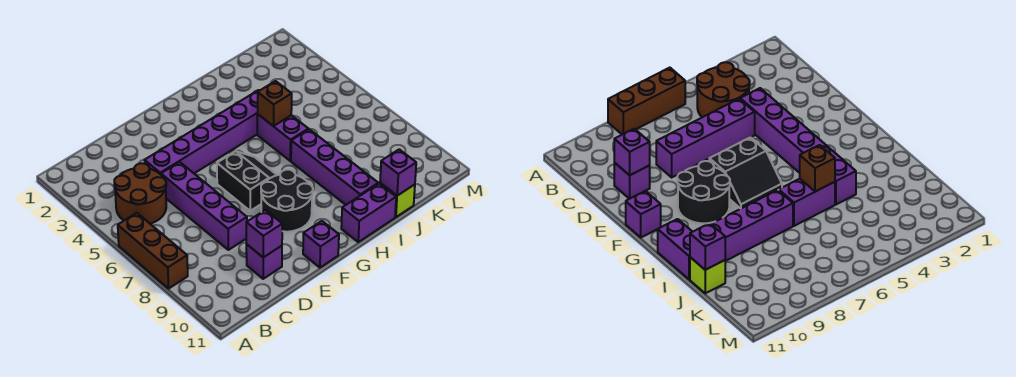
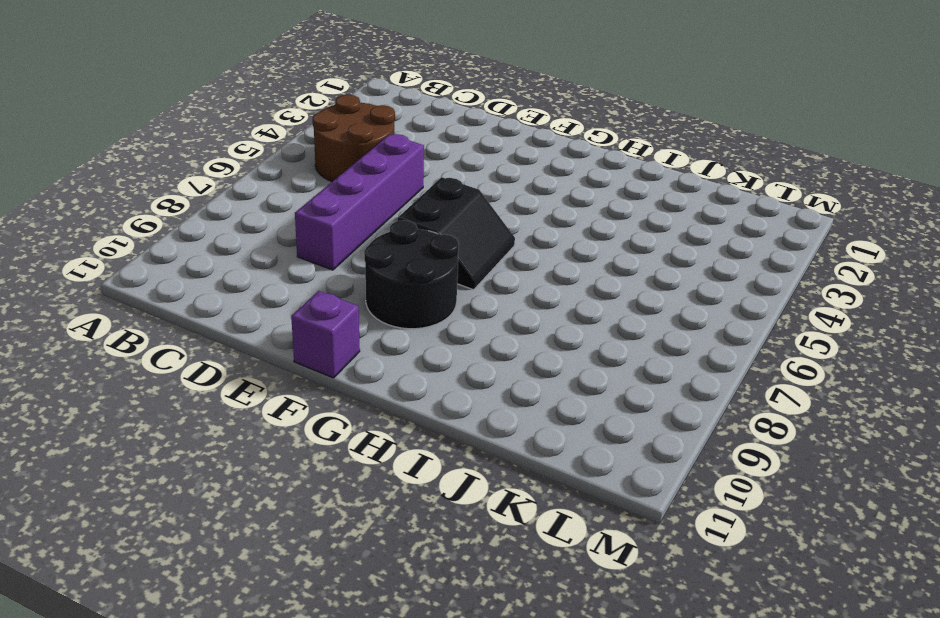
none -> brown brick A6:A8 level 1
none -> purple brick D4:I4 level 1
none -> purple brick D10 level 1

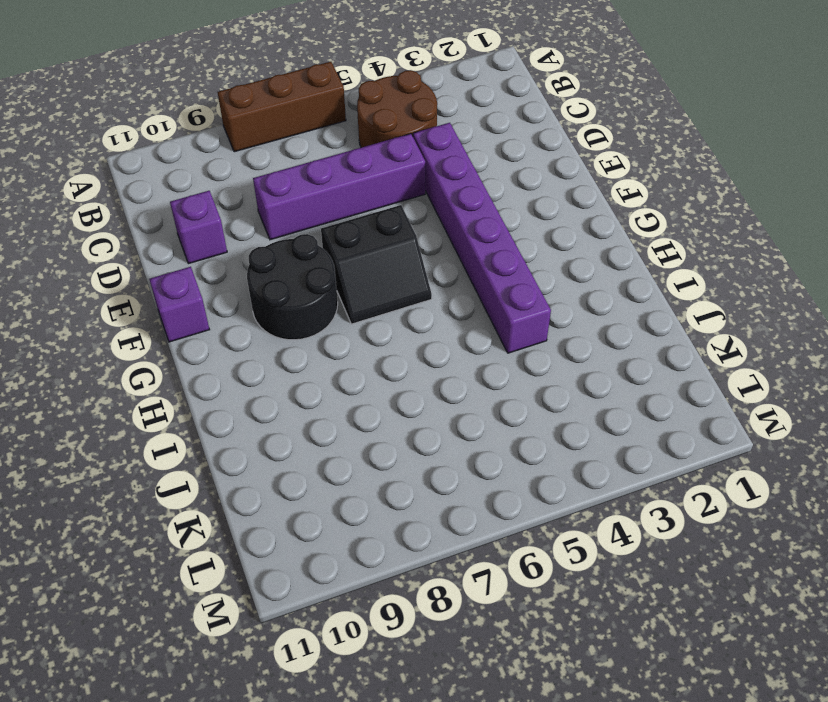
none -> purple brick H11:I11 level 1
none -> purple brick I5:I6 level 1
none -> purple brick I7:I10 level 1

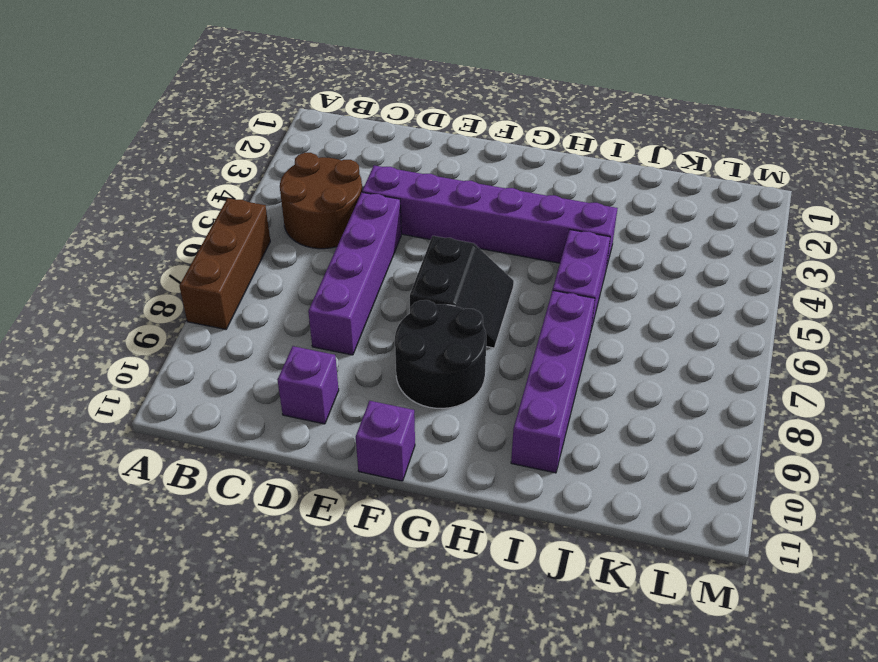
none -> purple brick H11:I11 level 1
none -> lime brick J11 level 1
none -> purple brick D10 level 2

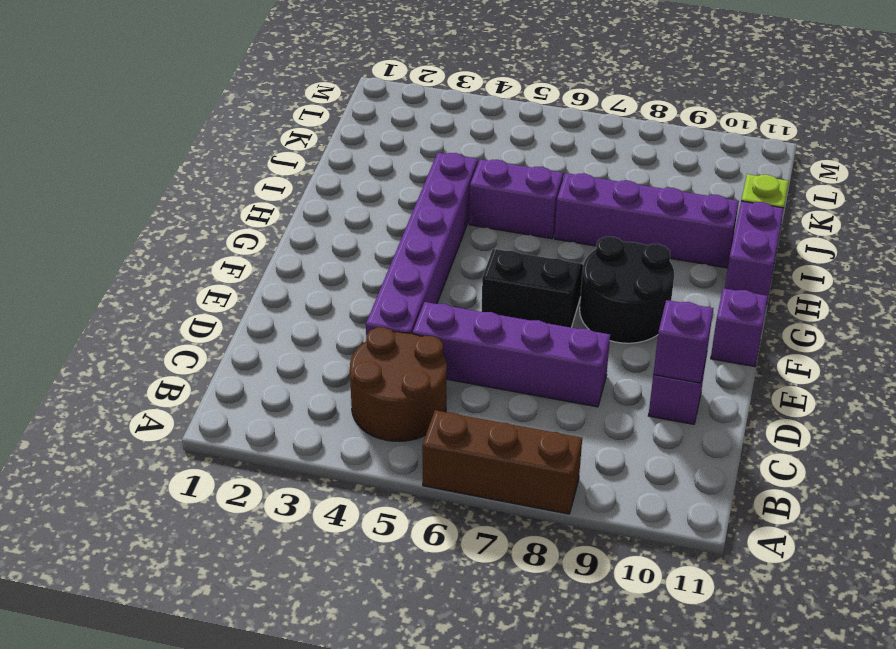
none -> brown brick I5 level 2
none -> purple brick J11 level 2

